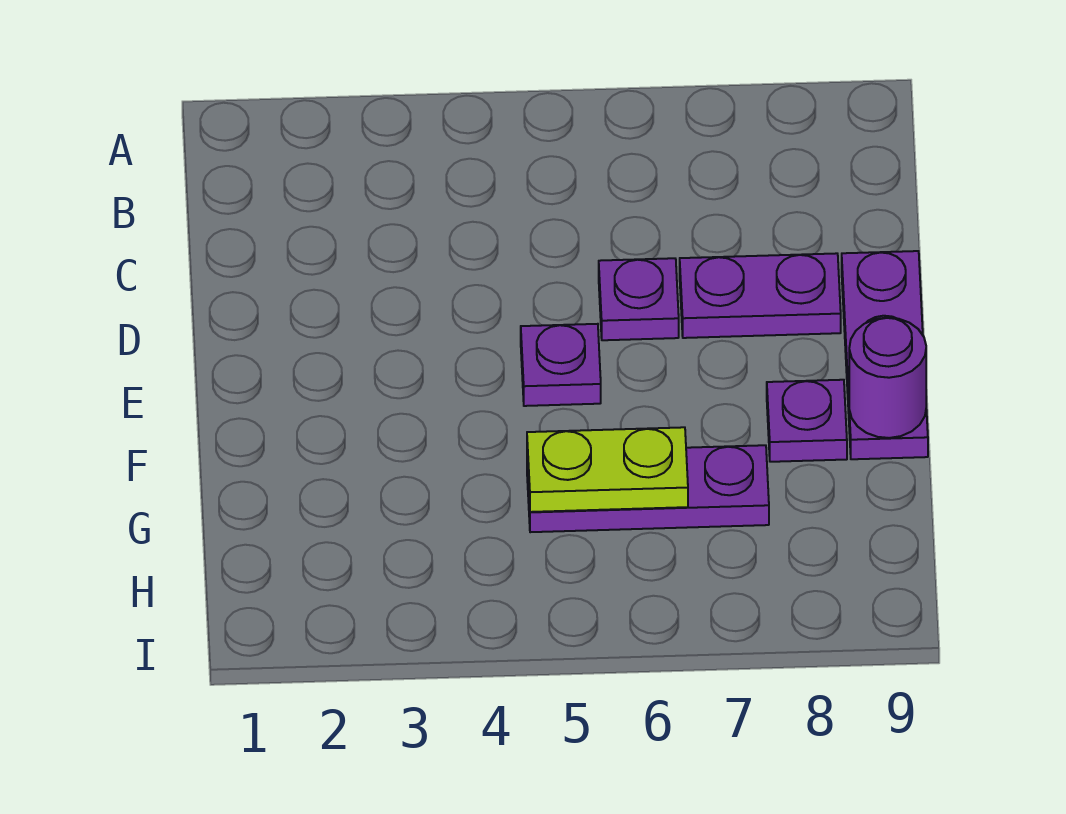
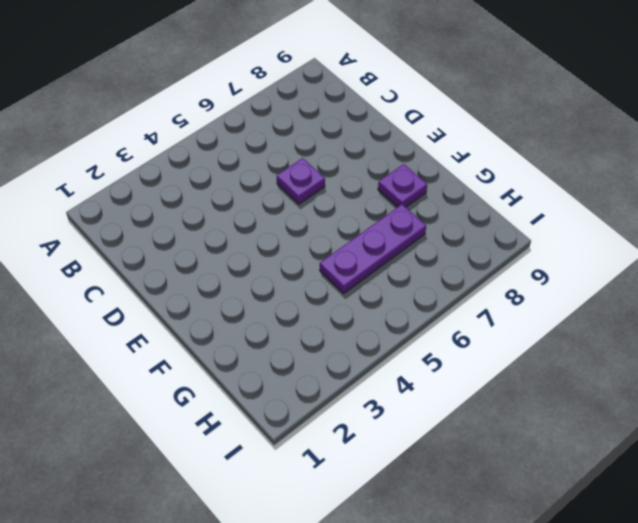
none -> purple plate D7:D8 level 1
none -> purple plate D9:F9 level 1

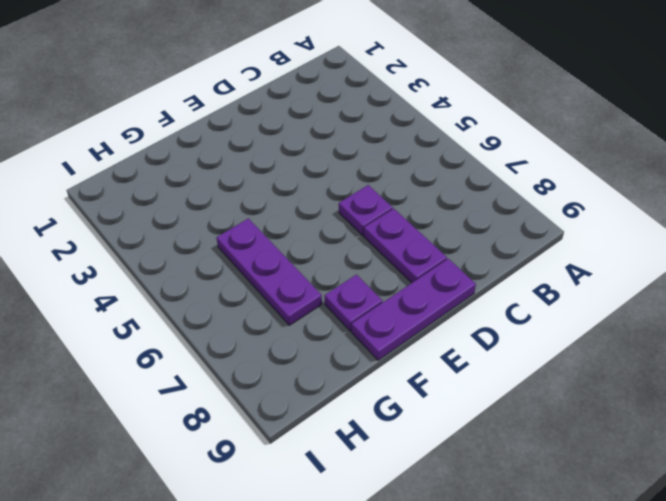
none -> purple plate E5 level 1
none -> purple round brick F9 level 2

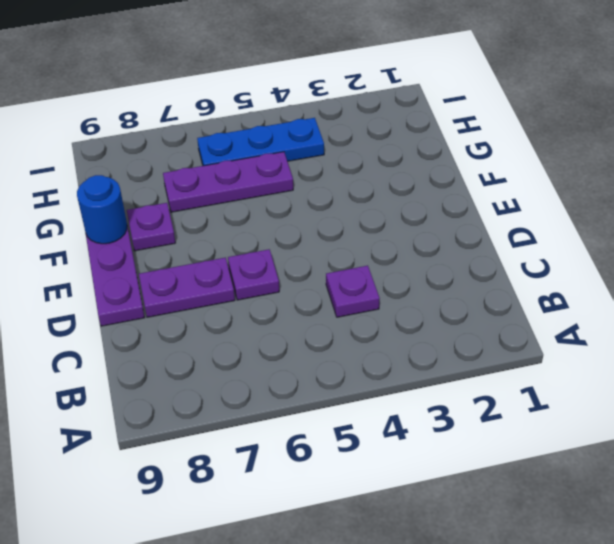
purple plate C4 level 1 -> purple plate E5 level 1
blue round brick F9 level 2 -> purple round brick F9 level 2
blue plate H4:H6 level 1 -> none
none -> lime plate G5:G6 level 2

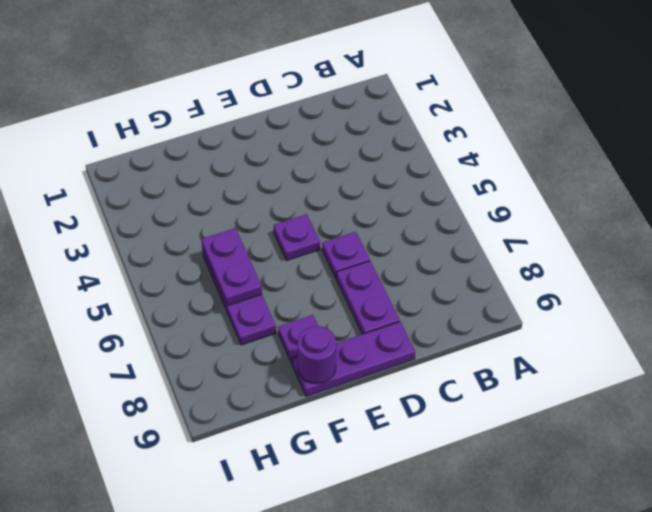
purple plate G5:G6 level 2 -> lime plate G5:G6 level 2

